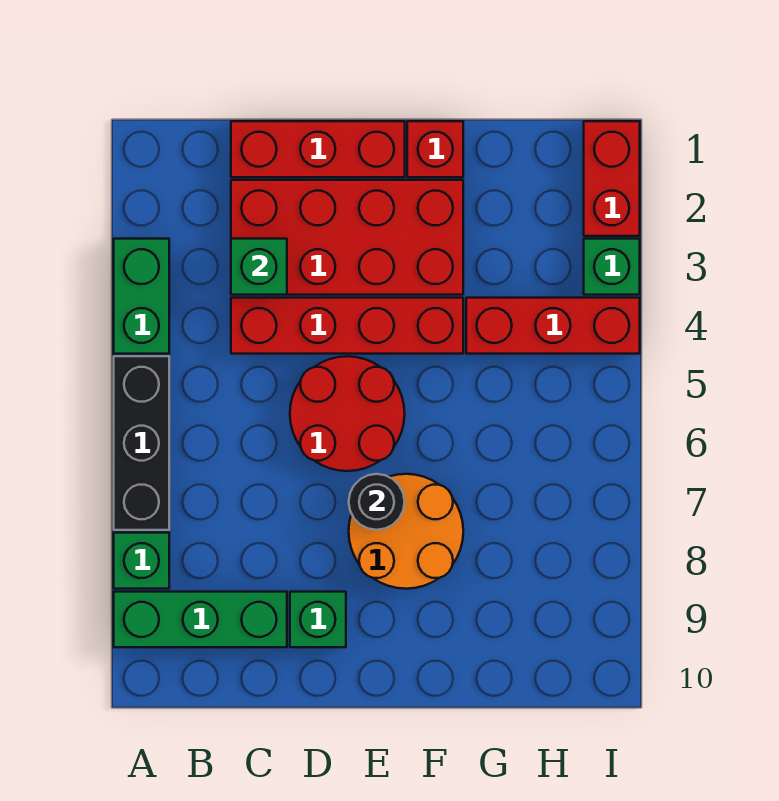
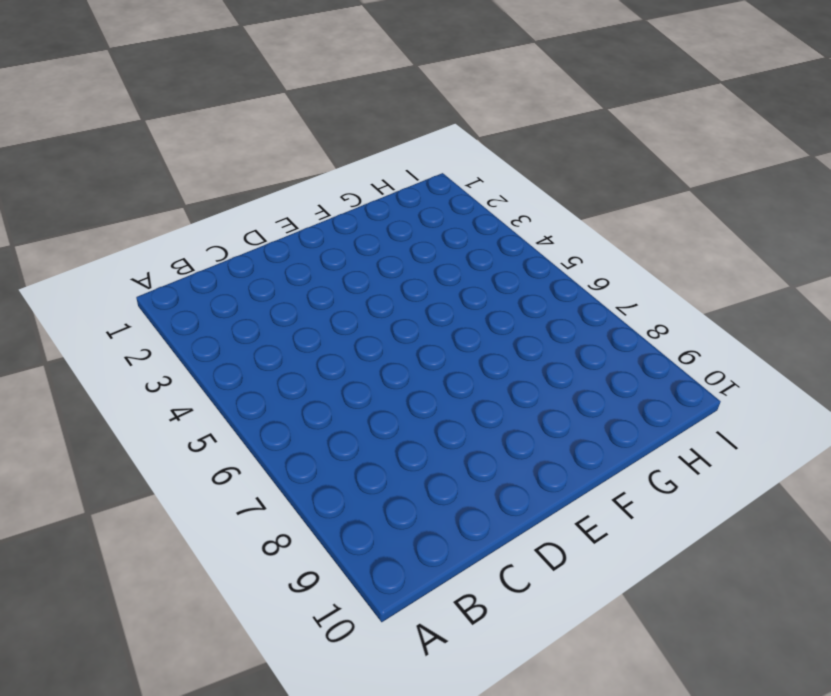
none -> green brick A3:A4 level 1
none -> black brick A5:A7 level 1
none -> green brick A8 level 1

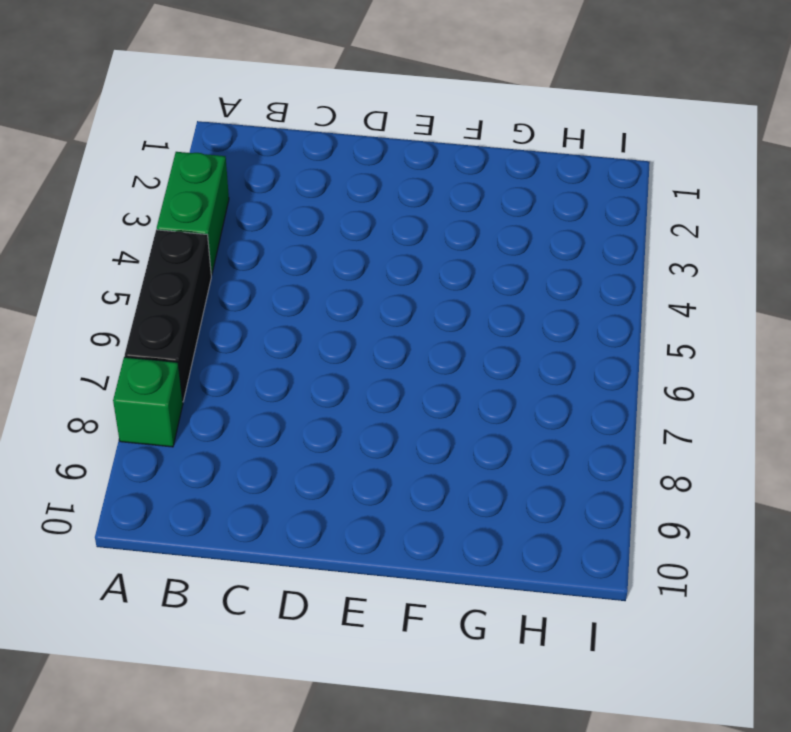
none -> green brick A9:C9 level 1
none -> red brick C1:E1 level 1
none -> red brick C2:F3 level 1

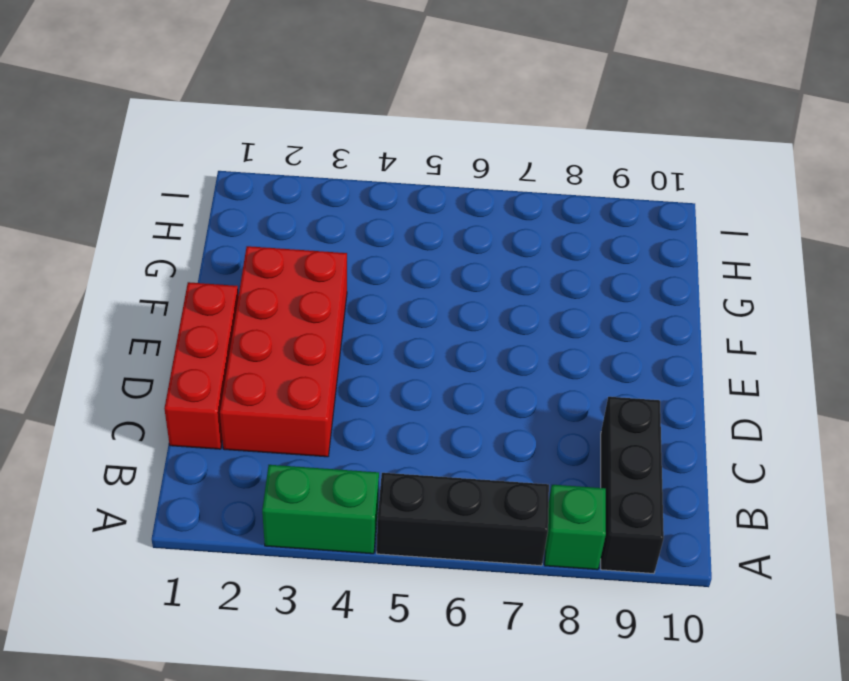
black brick A9:C9 level 1 -> green brick A9:C9 level 1
none -> red brick C4:F4 level 1
none -> red round brick D5:E6 level 1
none -> green brick D9 level 1

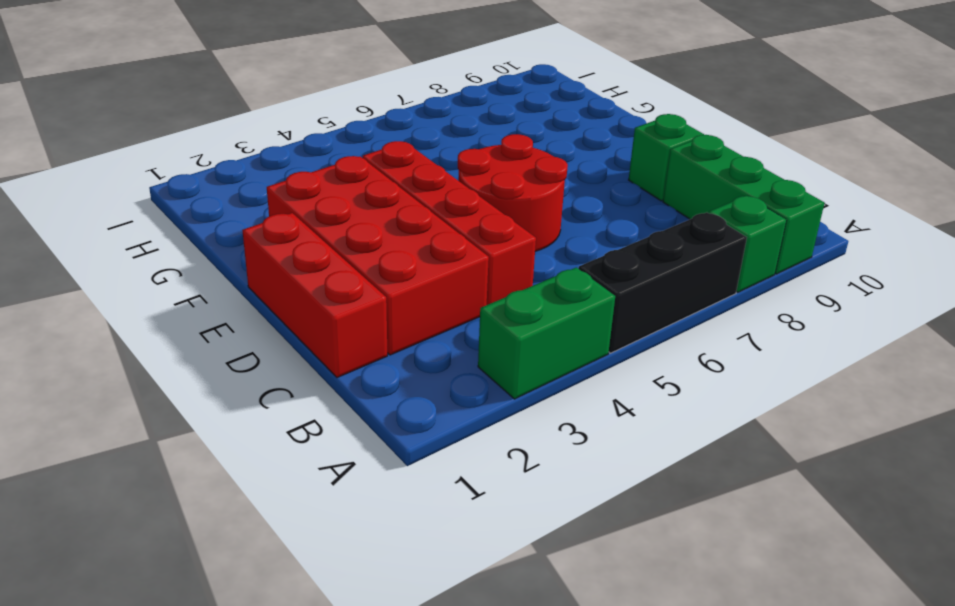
none -> orange round brick E7:F8 level 1
none -> red brick F1 level 1
none -> red brick G4:I4 level 1

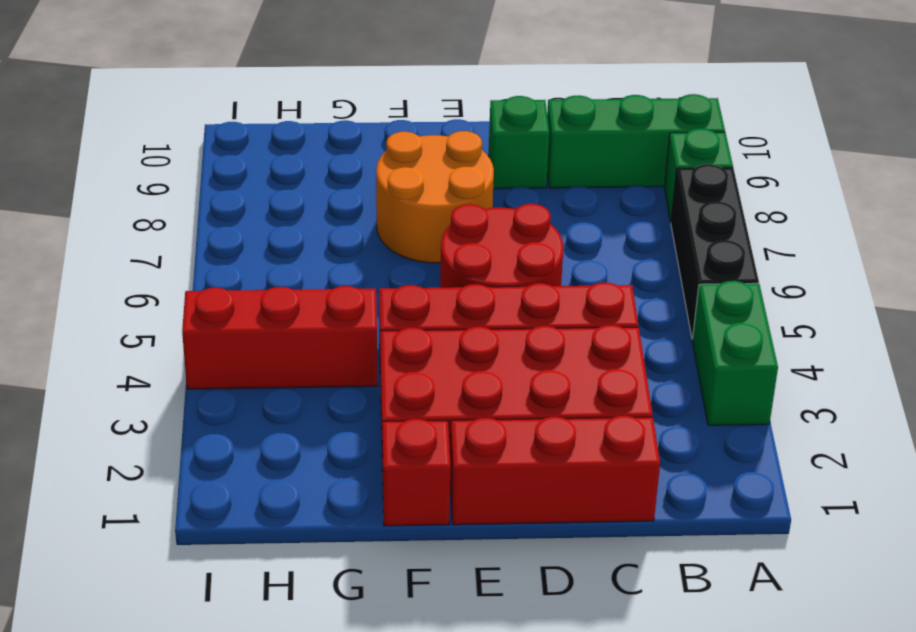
none -> red brick I1:I2 level 1
none -> green brick I3 level 1
none -> green brick C3 level 2

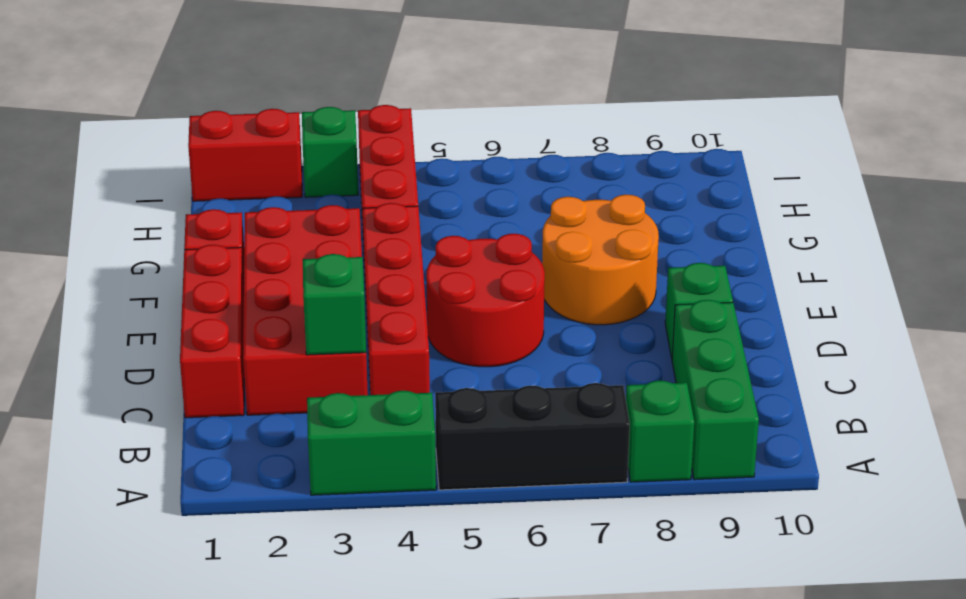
none -> black round brick E7 level 2

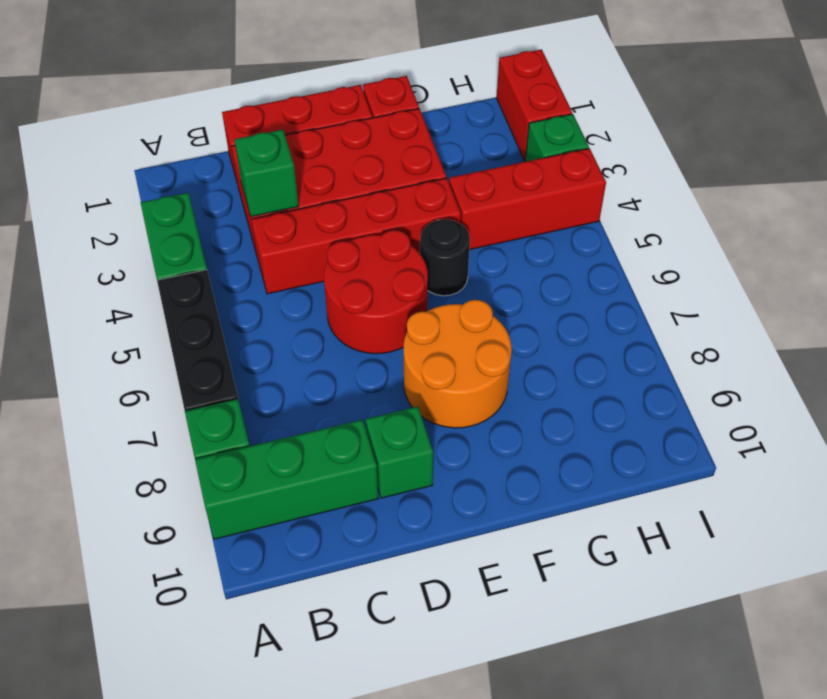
black round brick F5 level 1 -> black round brick E7 level 2

